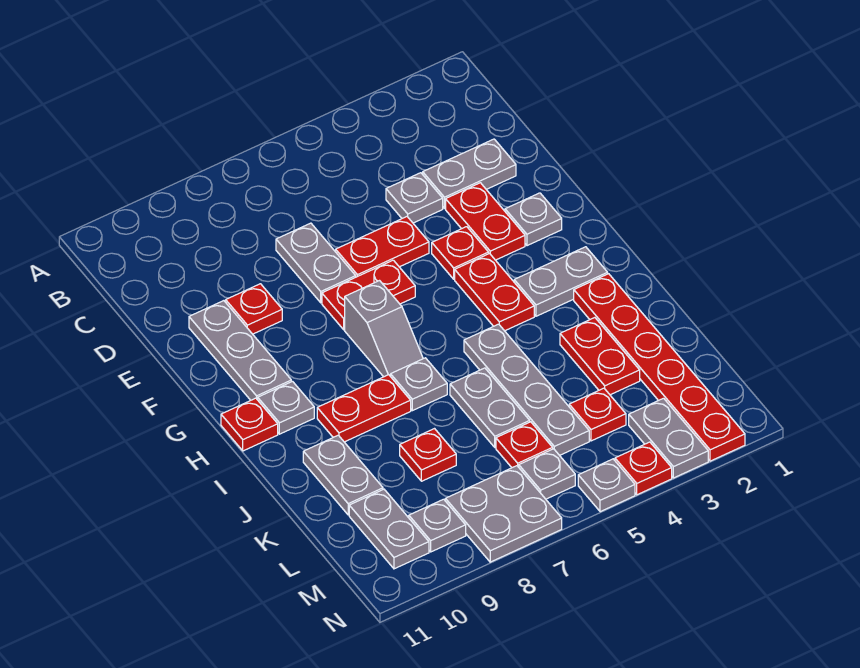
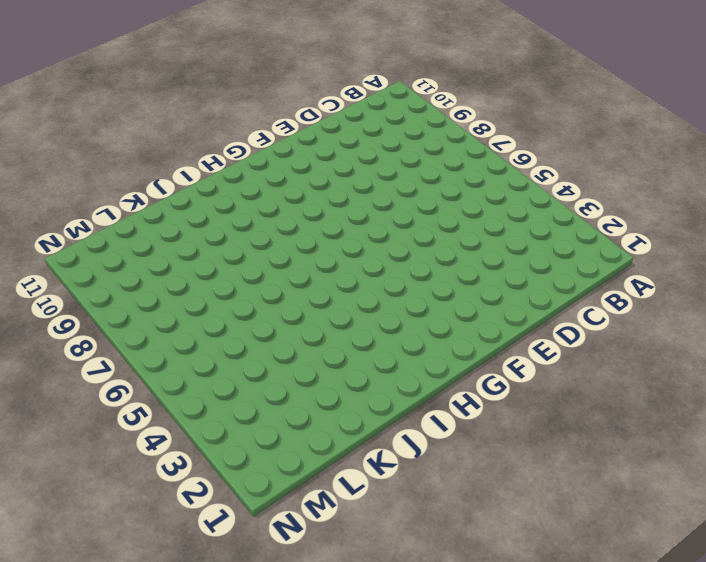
none -> grey plate D2:D3 level 1
none -> grey plate D4 level 1
none -> grey plate D7:E7 level 1
none -> red plate E3:F3 level 1

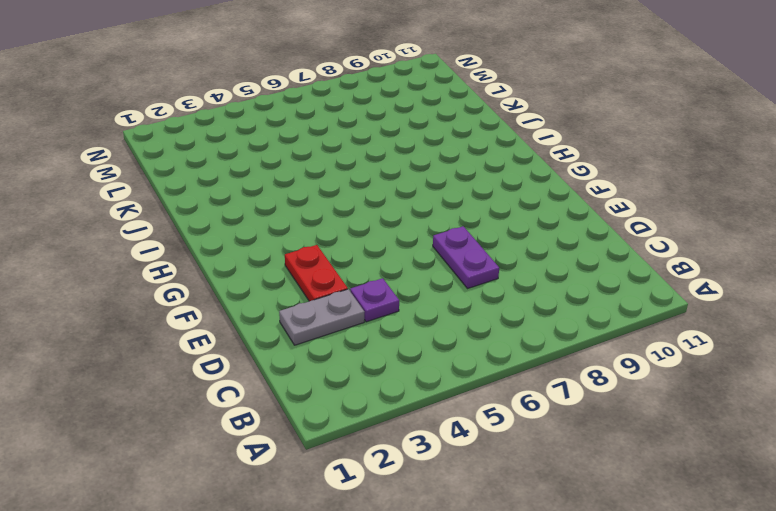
purple plate D4 level 1 -> grey plate D4 level 1
purple plate D7:E7 level 1 -> grey plate D7:E7 level 1
none -> red plate E5:E6 level 1
none -> red plate E9 level 1
none -> grey plate E10:G10 level 1
none -> grey plate F2 level 1

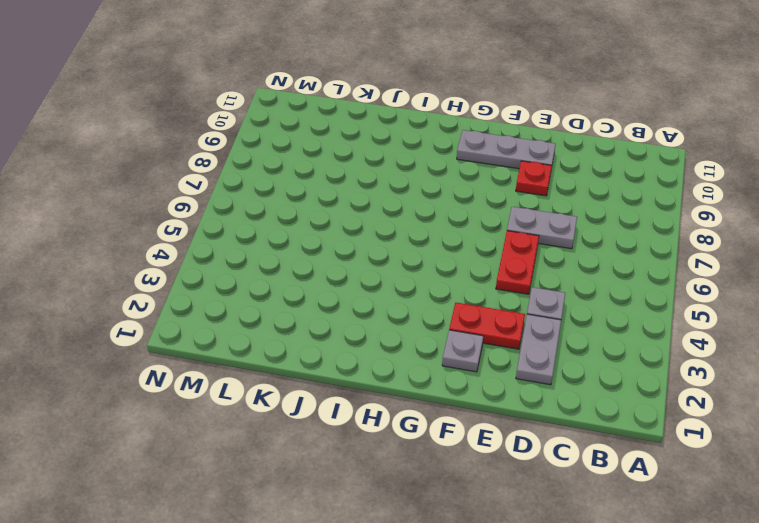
none -> red plate F4 level 1
none -> red plate F6:F7 level 1
none -> red plate G4:H4 level 1
none -> grey slope G7:H7 level 1 top G

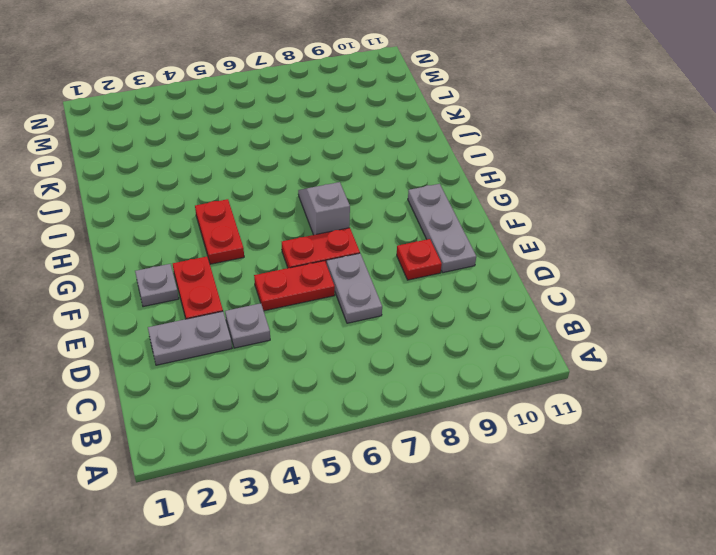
none -> red plate F4 level 1
none -> grey plate H2:H3 level 1
none -> grey plate H10 level 1
none -> red plate H11 level 1

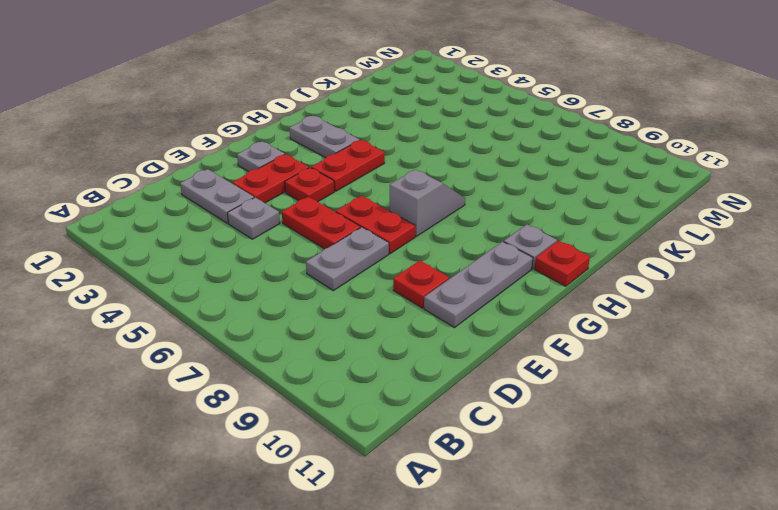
none -> red plate I2:N2 level 1
none -> grey plate I5:L5 level 1
none -> grey plate I7 level 1
none -> red plate I8:I9 level 1

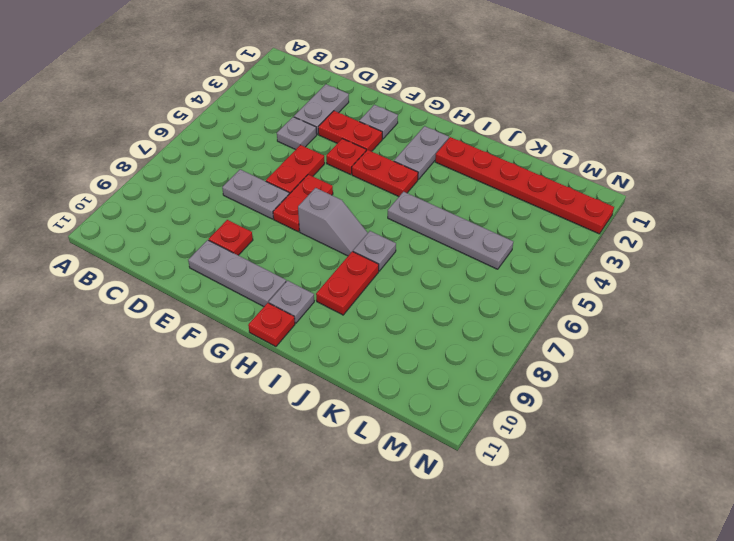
none -> red plate J3:K3 level 1
none -> grey plate J6:K6 level 1
none -> grey plate J10:K10 level 1
none -> red plate K8 level 1

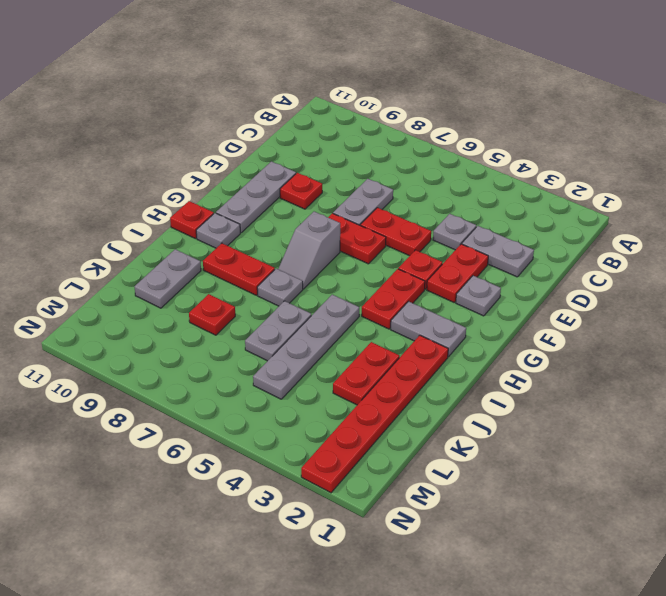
none -> red plate L4 level 1
none -> red plate L6 level 1
none -> grey plate L10:M10 level 1
none -> grey plate M3:N3 level 1

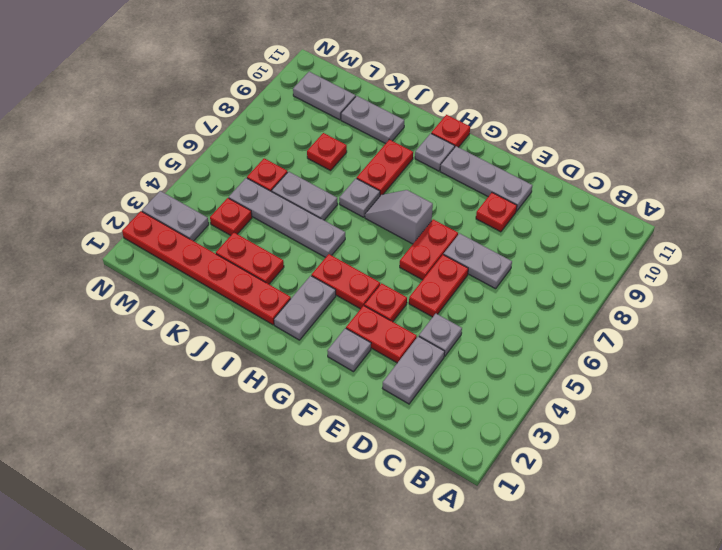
none -> grey plate M6 level 1
none -> grey plate M7:N8 level 1
none -> grey plate M9 level 1
none -> red plate N4 level 1

